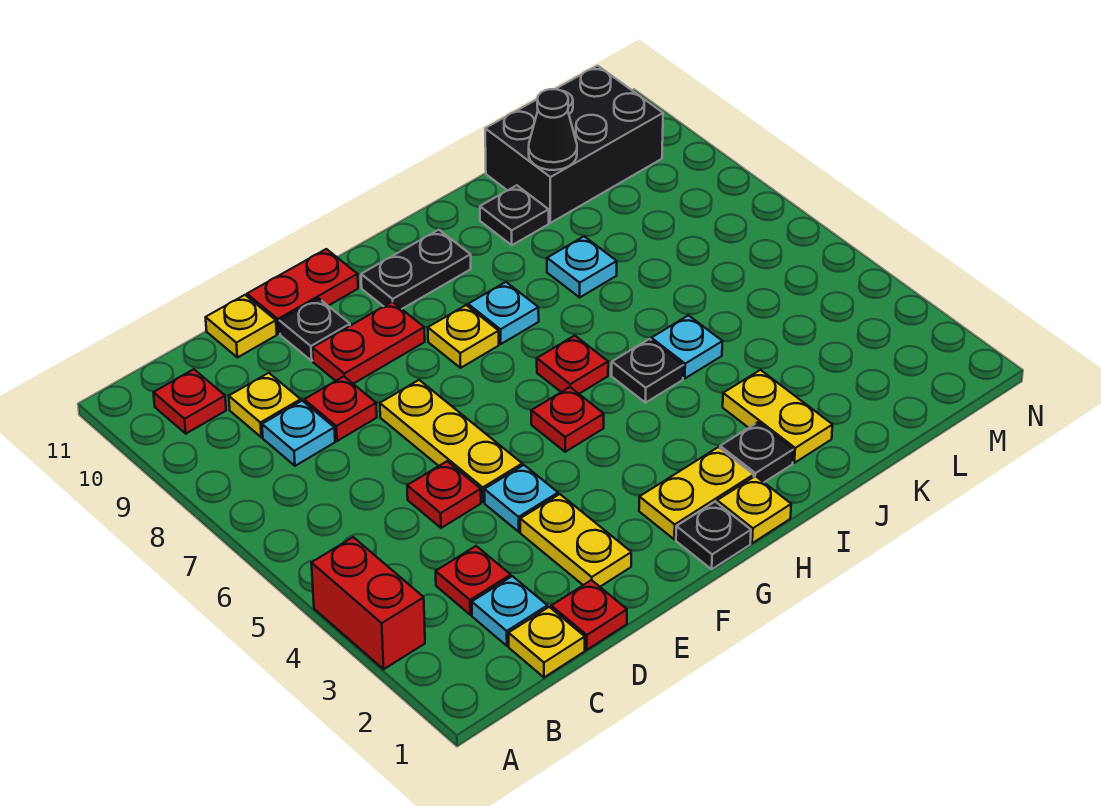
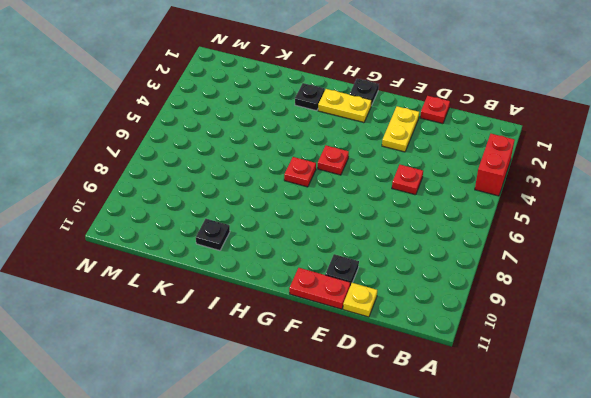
none -> red plate B10 level 1
none -> yellow plate C1 level 1
none -> cyan plate C2 level 1
none -> red plate C3 level 1

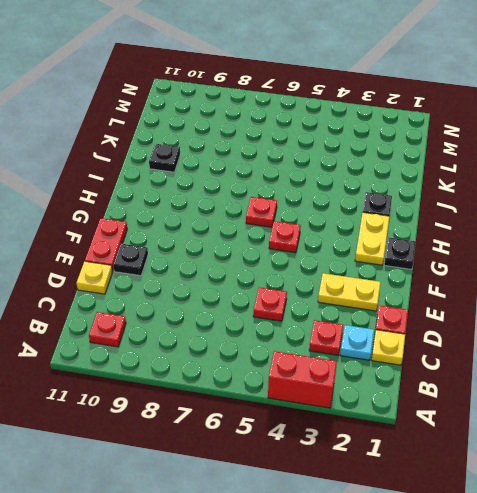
none -> cyan plate C8 level 1
none -> yellow plate C9 level 1
none -> red plate D8 level 1
none -> cyan plate E4 level 1

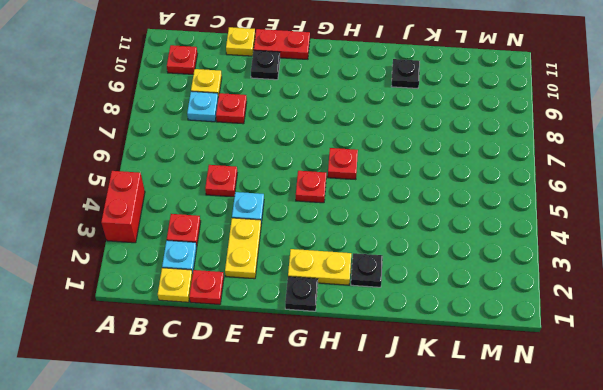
none -> yellow plate E5:E7 level 1
none -> red plate E9:F9 level 1
none -> yellow plate G8 level 1
none -> black plate G10:H10 level 1

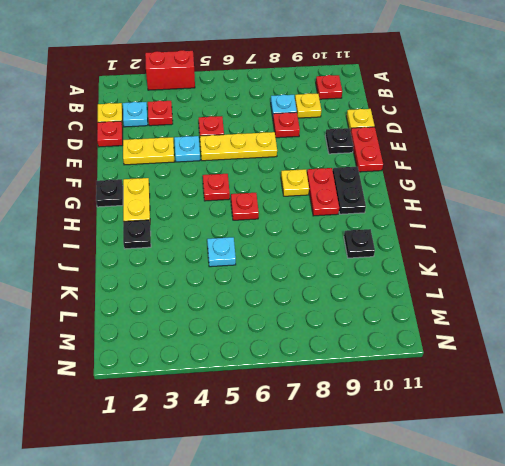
red plate G9:H9 level 1 -> red plate E9:F9 level 1
none -> yellow plate H1 level 1
none -> cyan plate H8 level 1
none -> black plate I5 level 1
none -> yellow plate J2:J3 level 1

